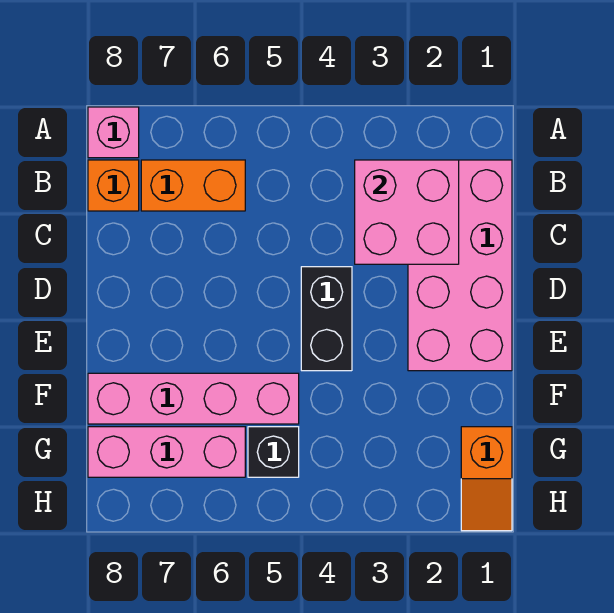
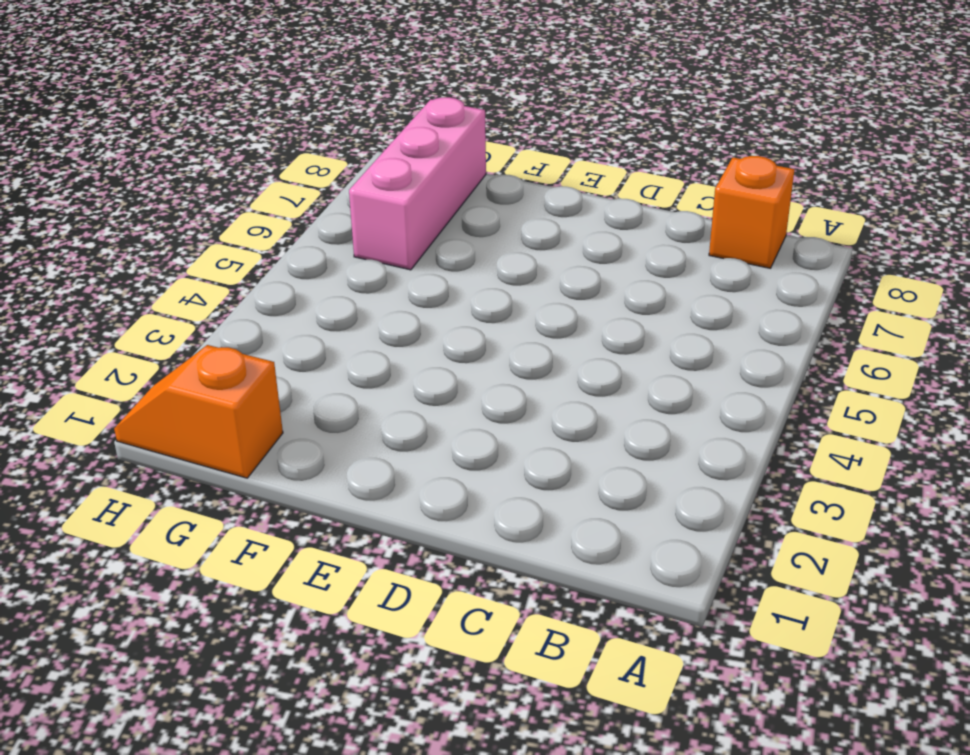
none -> pink brick A8 level 1
none -> pink brick B1:E2 level 1

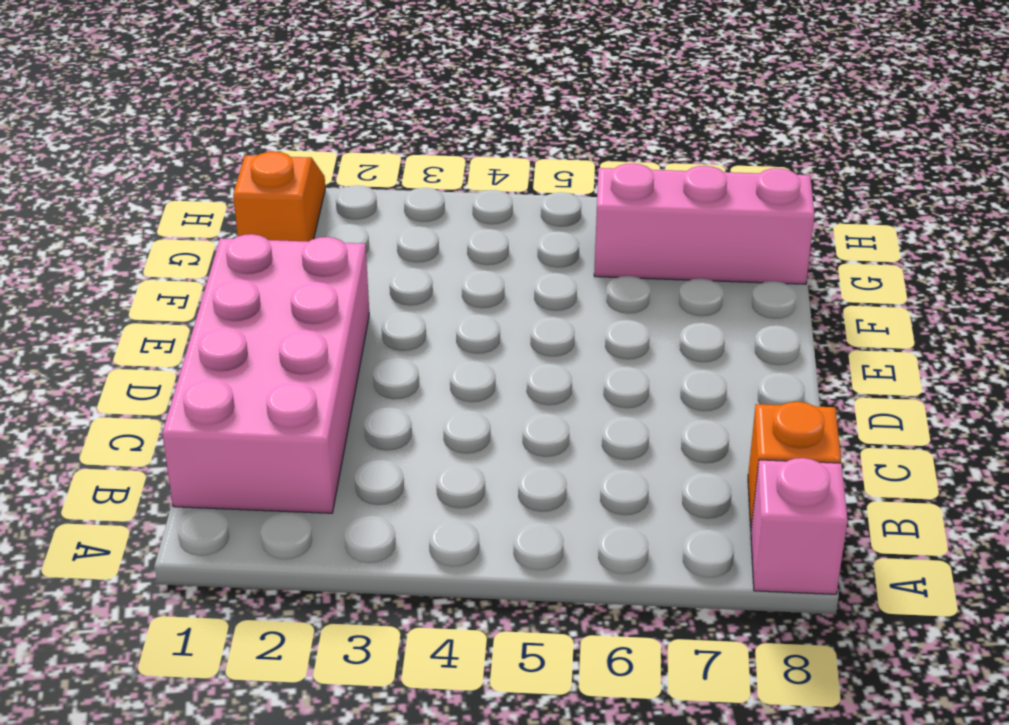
none -> orange brick B6:B7 level 1
none -> black brick D4:E4 level 1

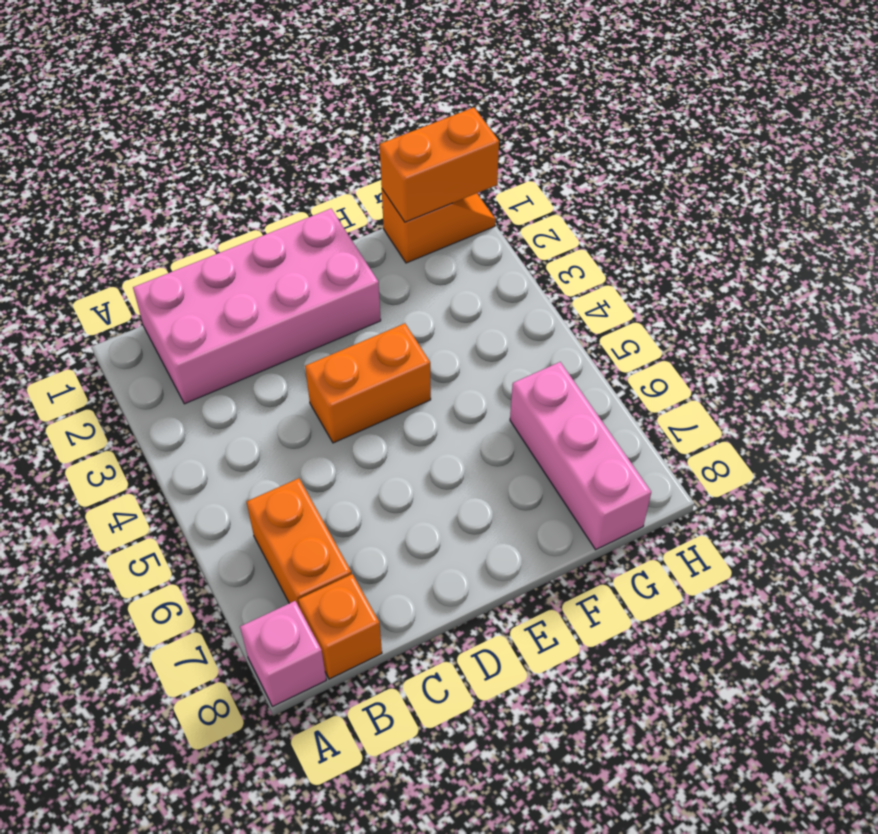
orange brick D4:E4 level 1 -> black brick D4:E4 level 1
orange brick G1:H1 level 2 -> none
none -> pink brick F5:F8 level 1
none -> black brick G5 level 1

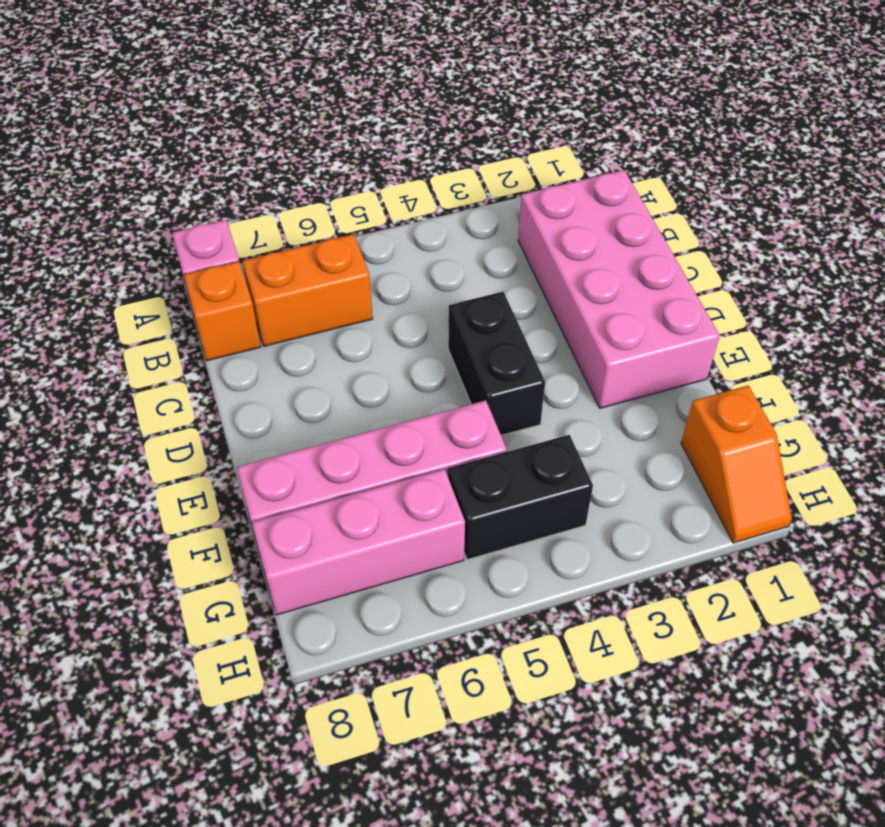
black brick G4:G5 level 1 -> black brick G5 level 1
none -> pink brick B2:C3 level 2

